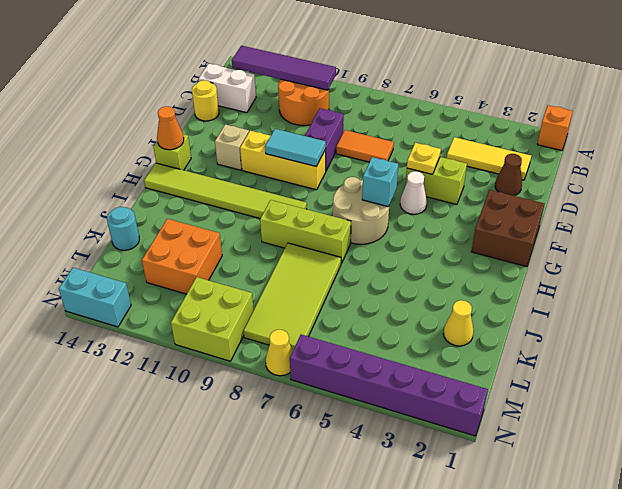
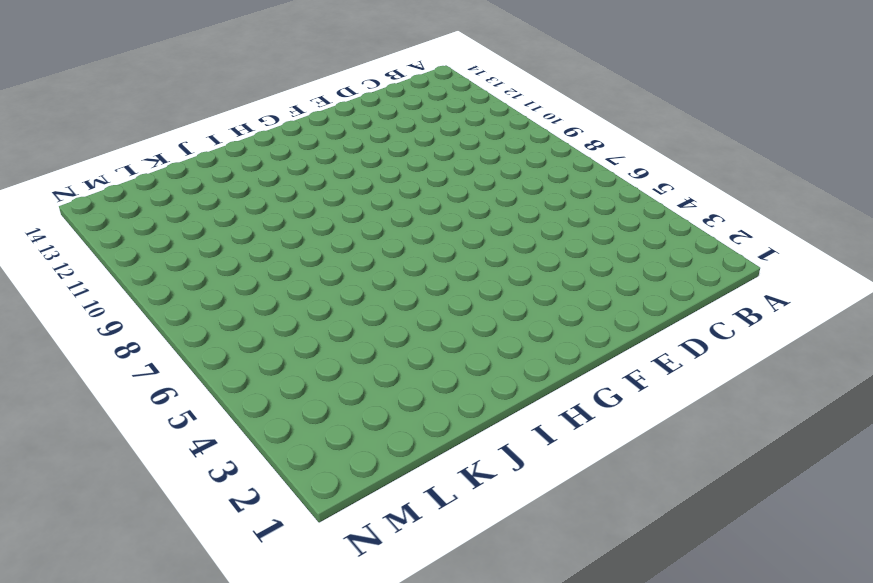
none -> orange brick A1 level 1
none -> orange round brick B10:C11 level 1
none -> yellow tile C2:C4 level 1
none -> white brick C13:C14 level 1

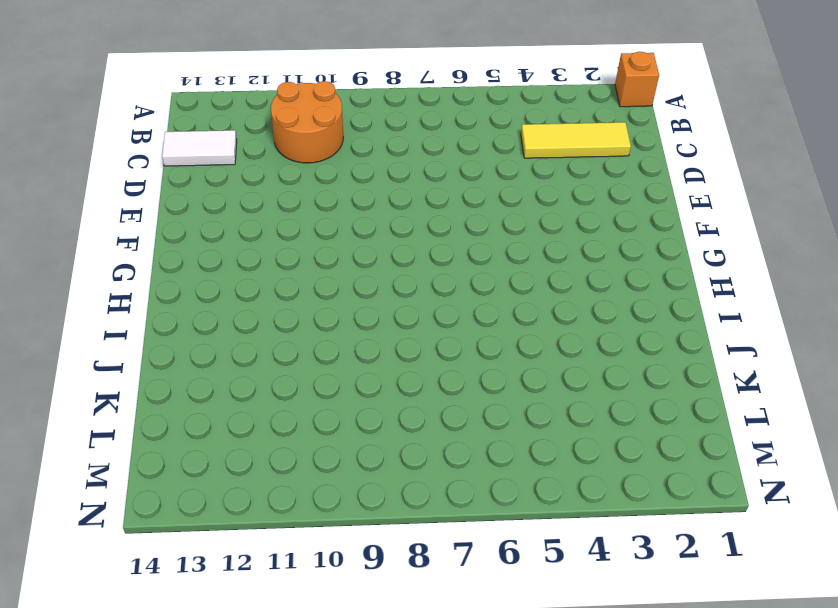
white tile C13:C14 level 1 -> white brick C13:C14 level 1
none -> brown cone D2 level 1
none -> orange tile D7:D8 level 1
none -> purple brick D9:E9 level 1
none -> yellow round brick D14 level 1

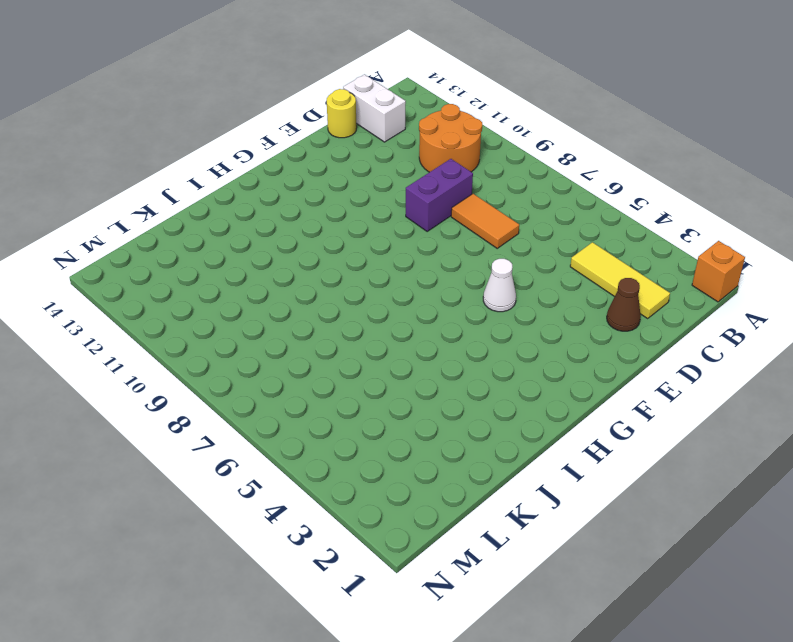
none -> lime brick E4:E5 level 1
none -> brown brick F1:G2 level 1
none -> yellow brick F9:F11 level 1
none -> tan brick F12 level 1

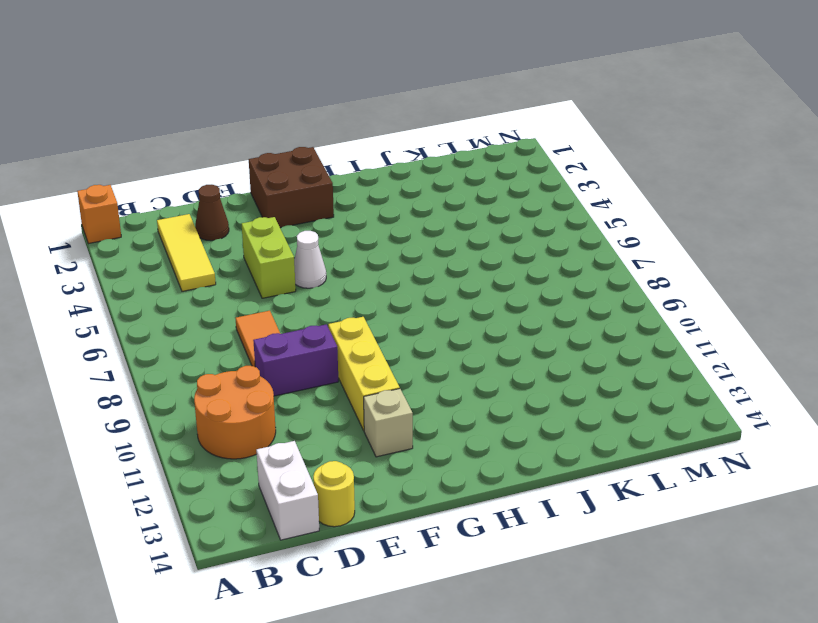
none -> tan round brick G6:H7 level 1
none -> lime brick G14 level 1
none -> lime tile H9:H14 level 1
none -> lime brick I7:I9 level 1

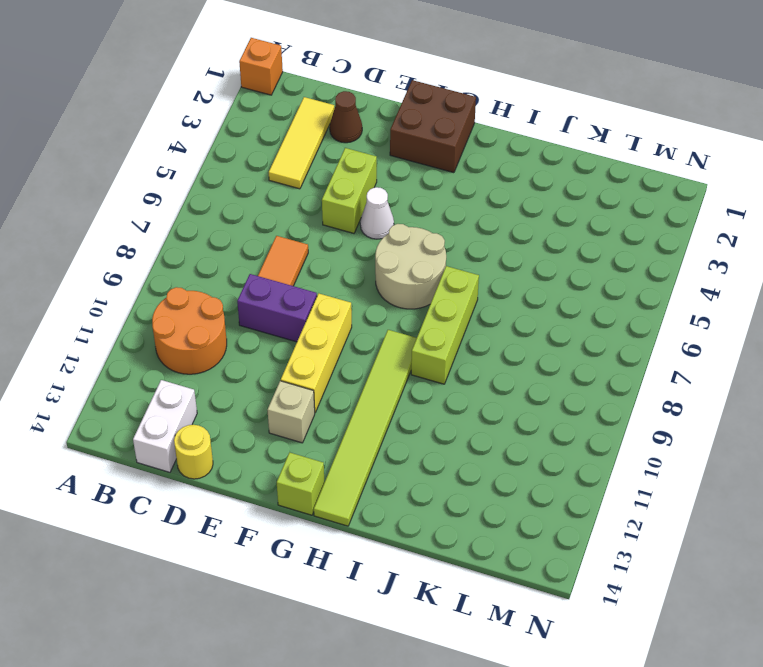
none -> lime tile J7:M8 level 1
none -> yellow cone K2 level 1
none -> orange brick K11:L12 level 1
none -> cyan round brick K14 level 1

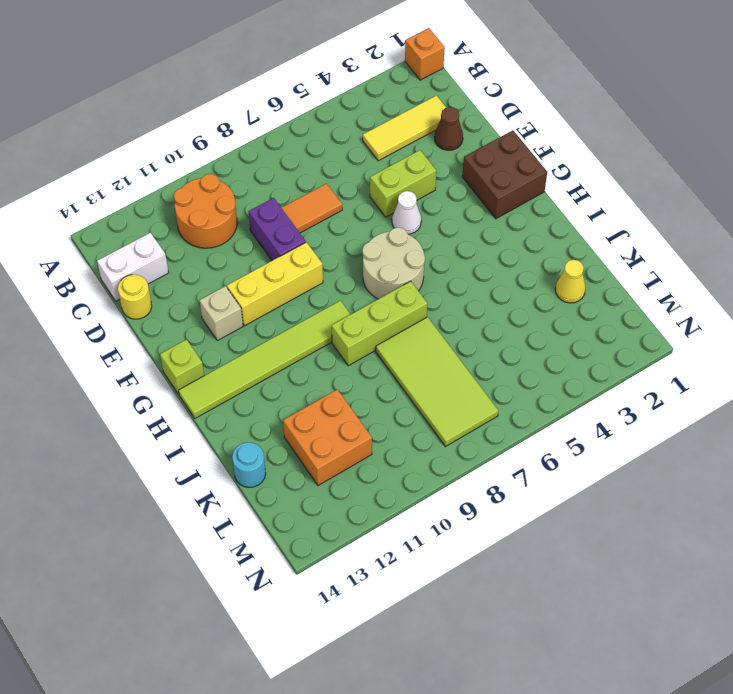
none -> lime brick M9:N10 level 1
none -> purple brick N1:N6 level 1
none -> yellow cone N7 level 1
none -> cyan brick N13:N14 level 1

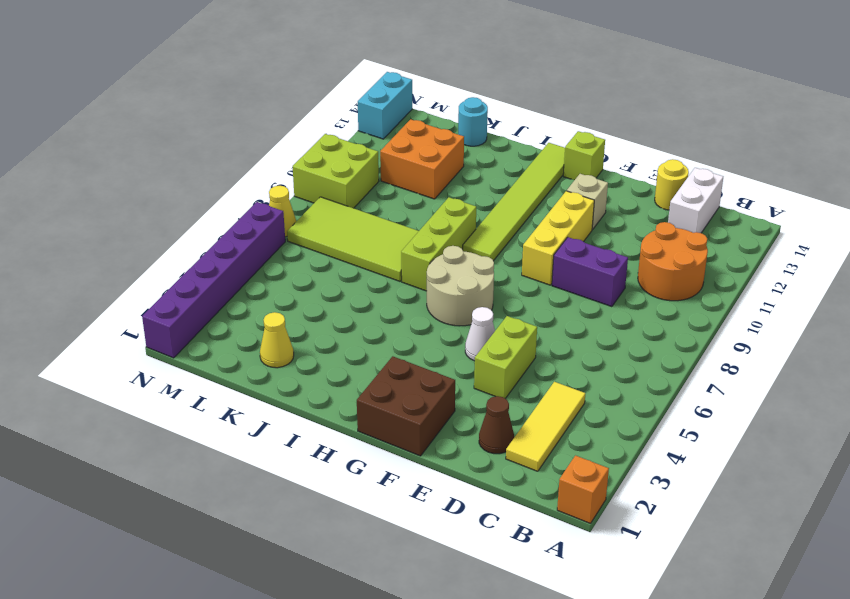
none -> orange tile D7:D8 level 1
none -> purple tile B10:B13 level 2
none -> yellow plate E5 level 2
none -> cyan tile F9:F10 level 2

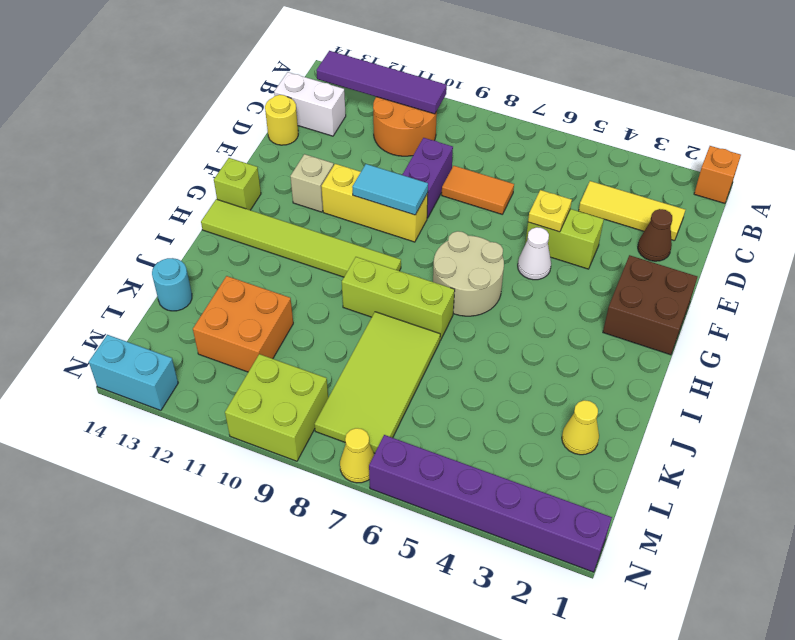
none -> cyan brick G6 level 2
none -> orange cone G14 level 2

